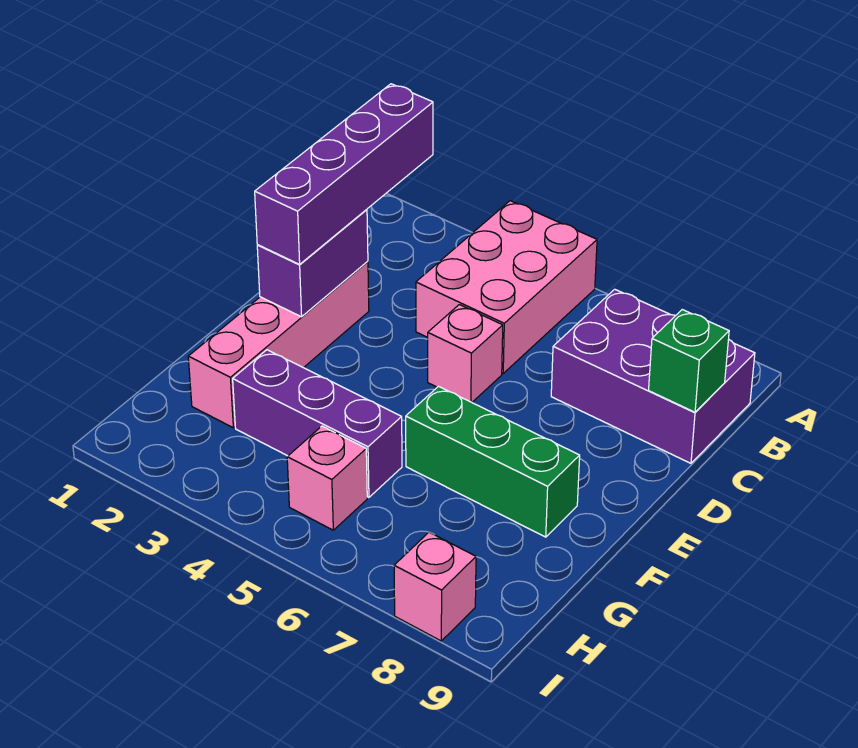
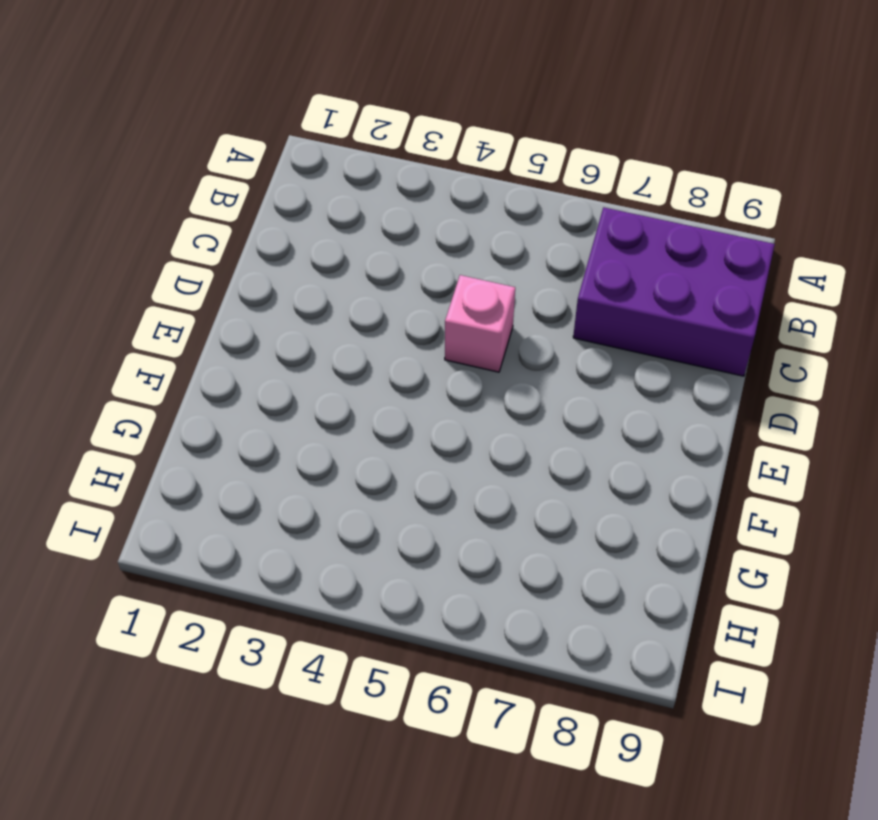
none -> pink brick A4:C5 level 1
none -> pink brick D2:G2 level 1

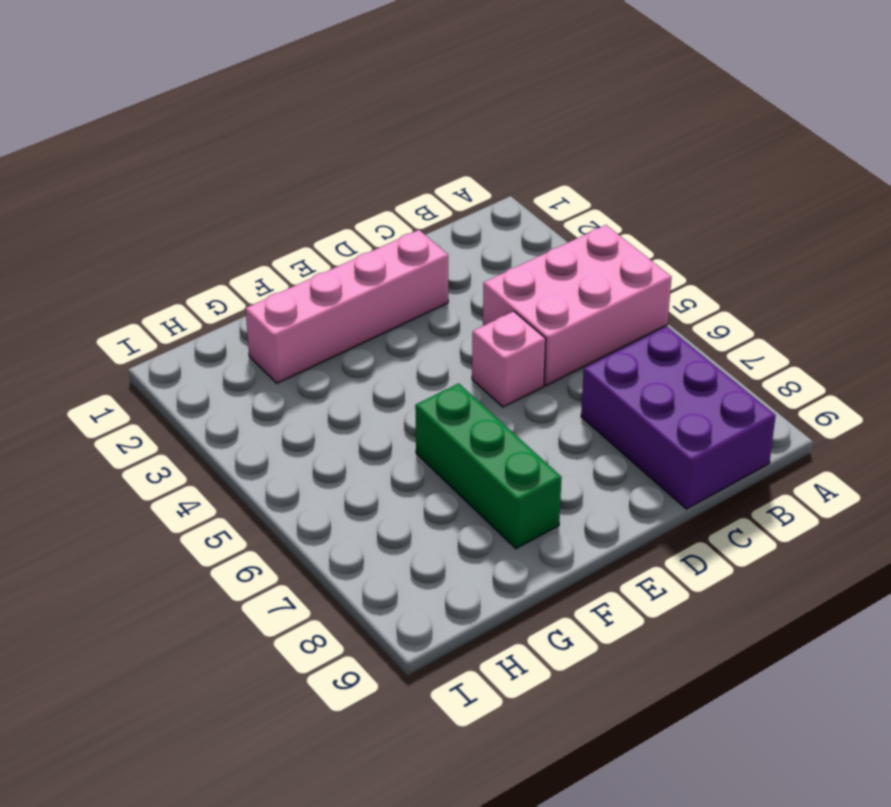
none -> purple brick G3:G5 level 1
none -> pink brick H5 level 1

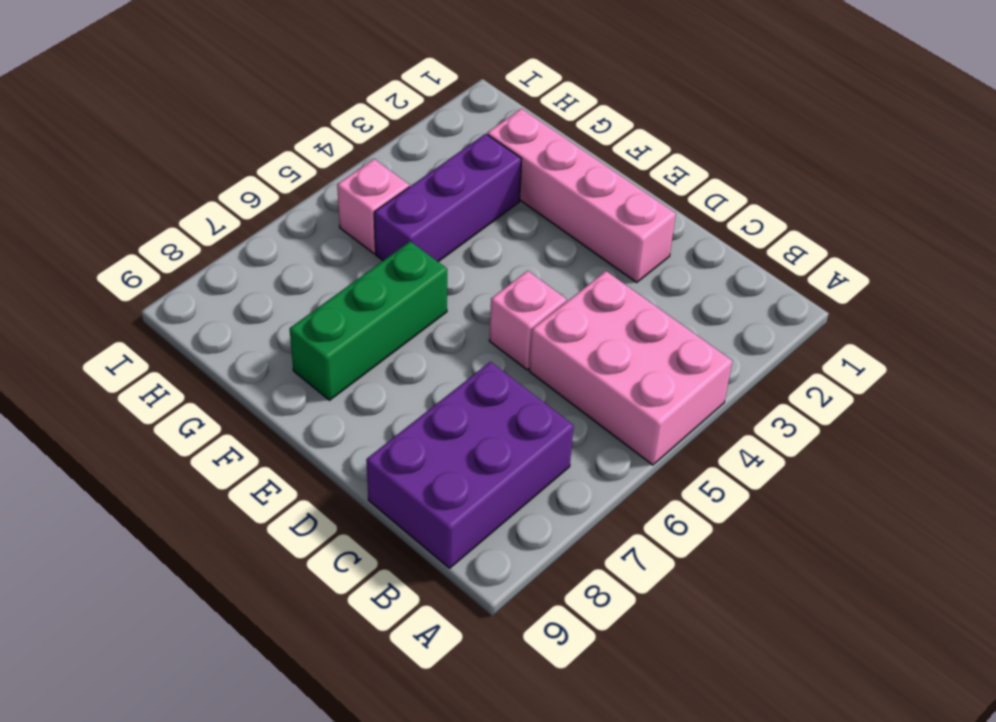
none -> pink brick I8 level 1
none -> green brick C9 level 2

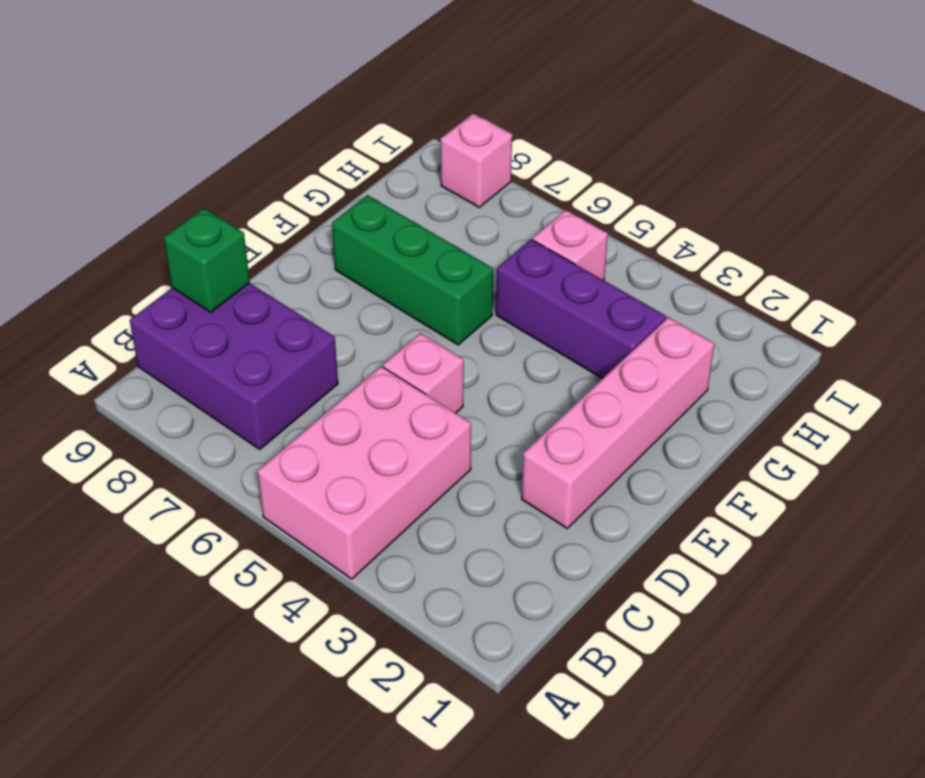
none -> purple brick D2:E2 level 2
none -> purple brick B2:E2 level 3

